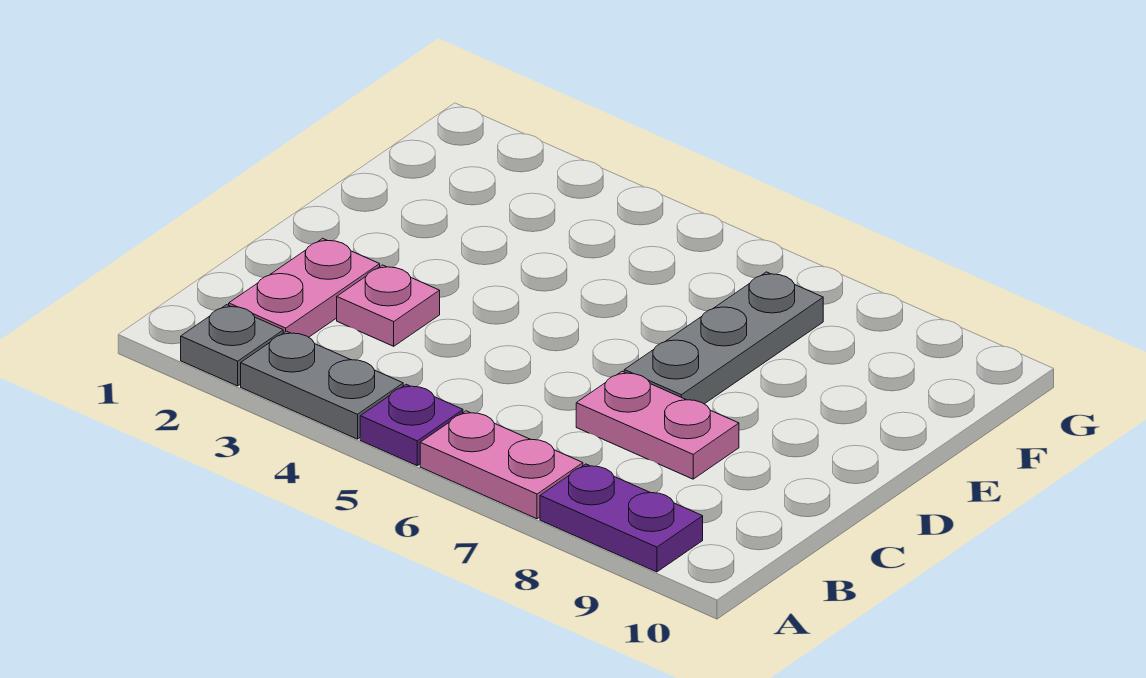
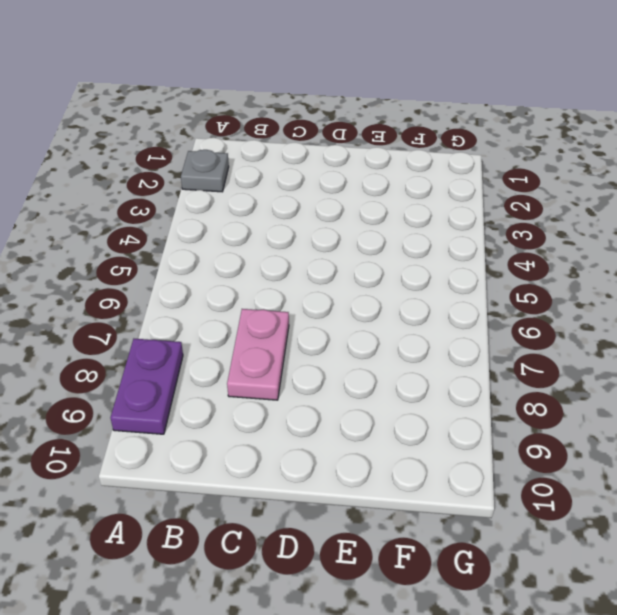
none -> grey plate A3:A4 level 1
none -> purple plate A5 level 1

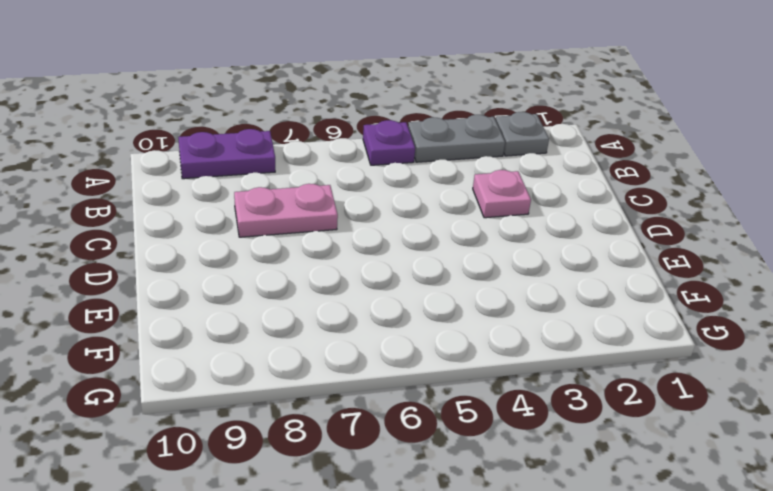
none -> pink plate A6:A7 level 1
none -> pink plate B2:C2 level 1

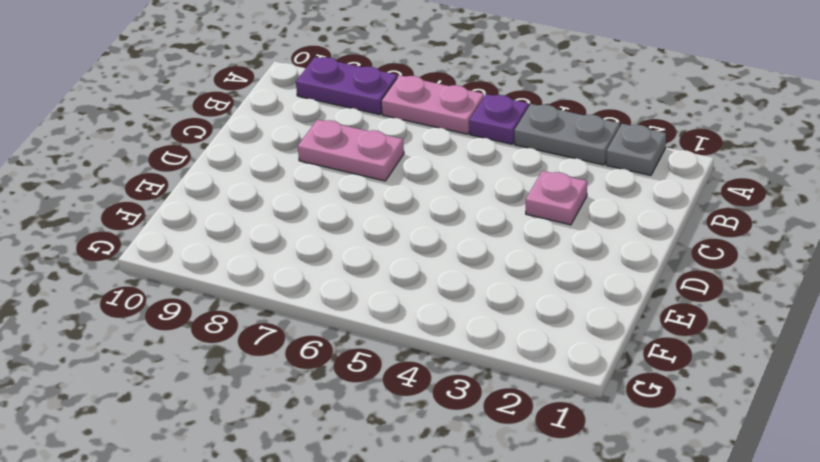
none -> pink plate B2:C2 level 1
none -> grey plate D7:F7 level 1

